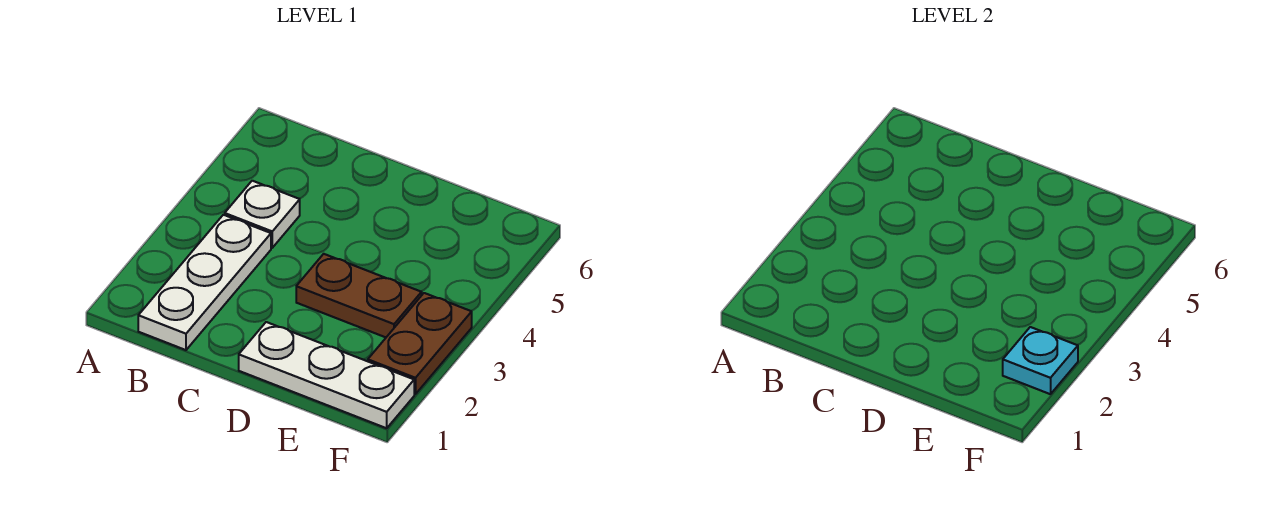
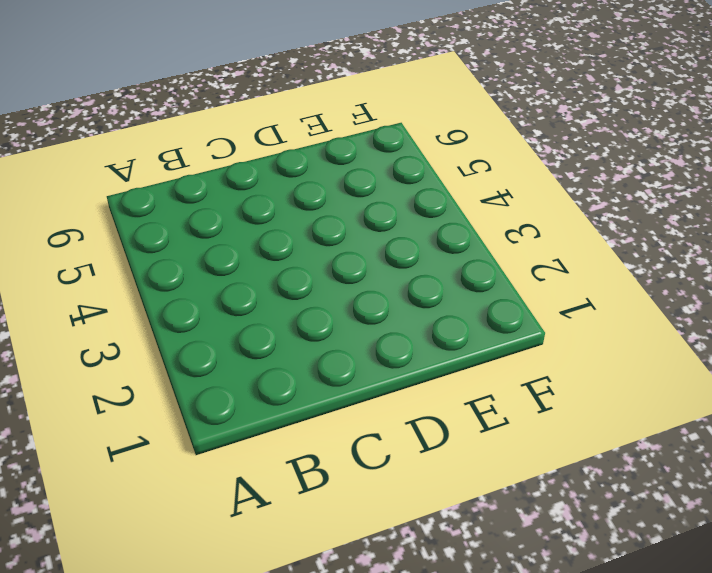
none -> white plate B1:B3 level 1
none -> white plate B4 level 1

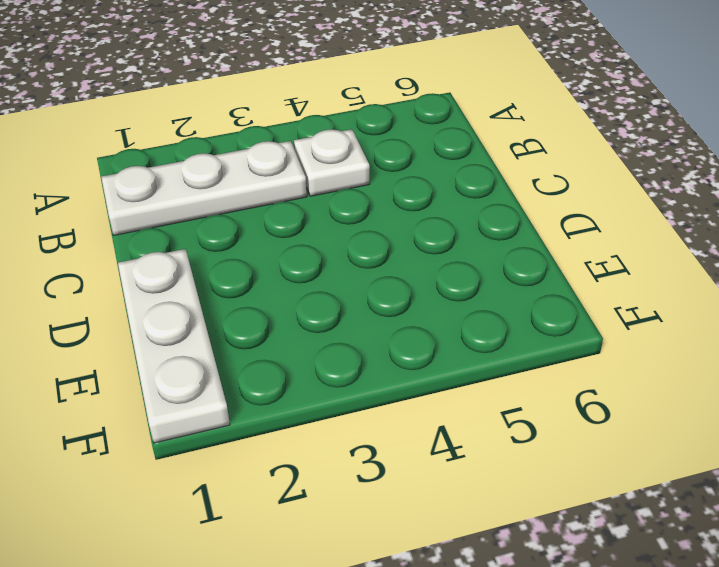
none -> brown plate D3:E3 level 1
none -> brown plate F2:F3 level 1

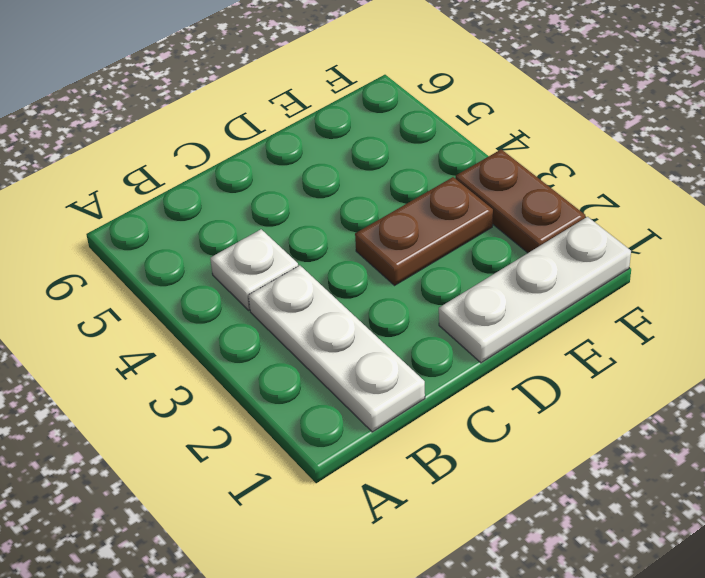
none -> cyan plate F2 level 2

